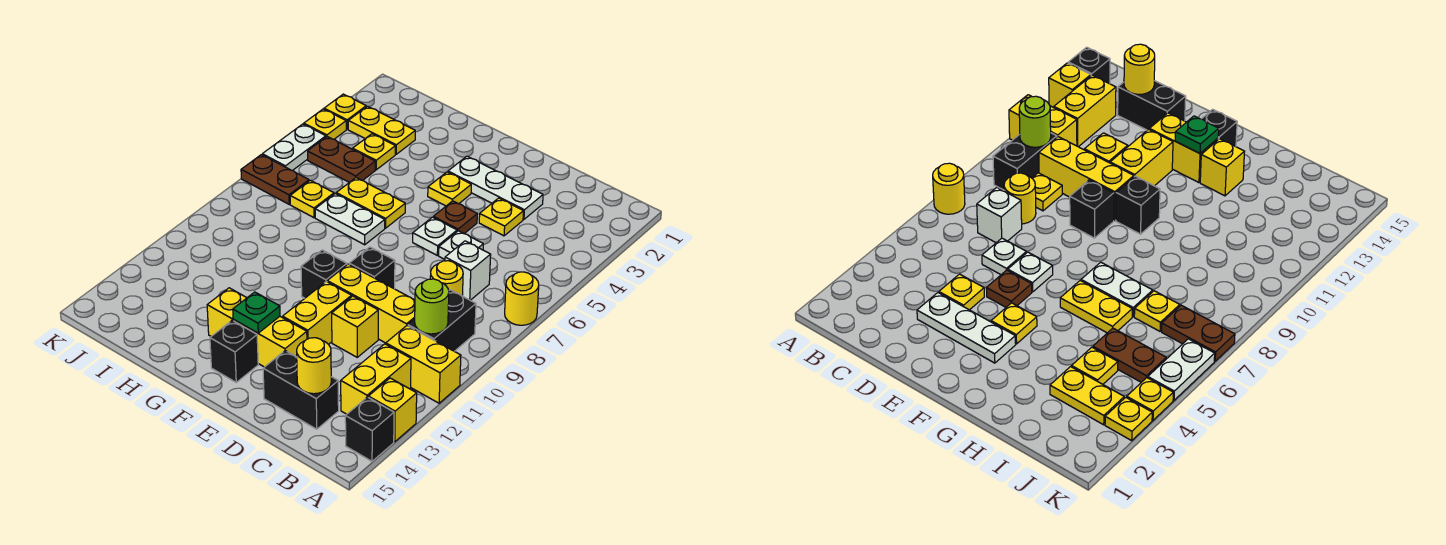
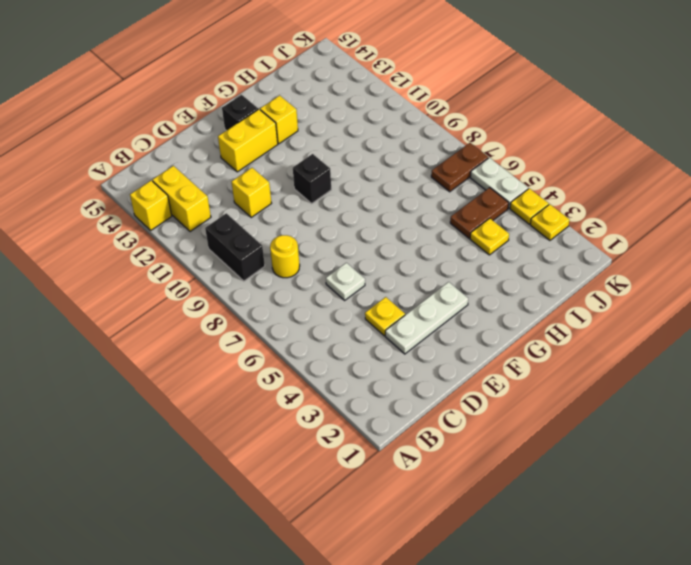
none -> yellow round brick A7 level 1
none -> yellow brick A11:B11 level 1
none -> black brick A14 level 1
none -> white brick C7 level 1

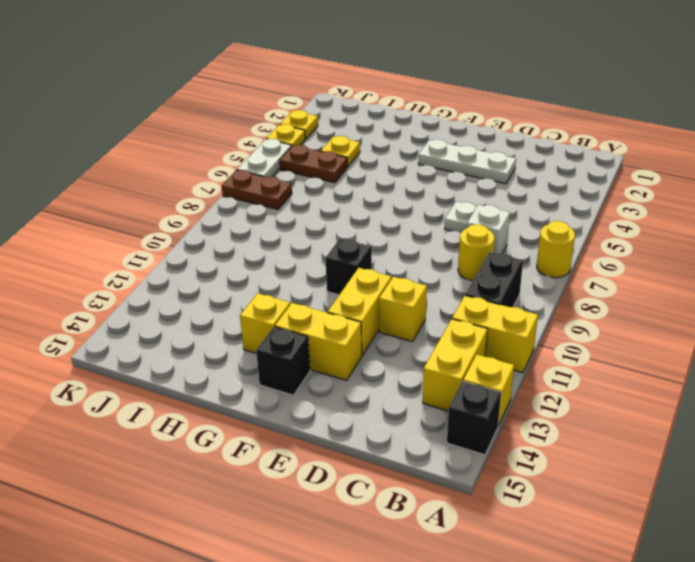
none -> yellow plate C9 level 1
none -> yellow brick C10:E10 level 1
none -> black brick C14:D14 level 1
none -> yellow plate D4 level 1

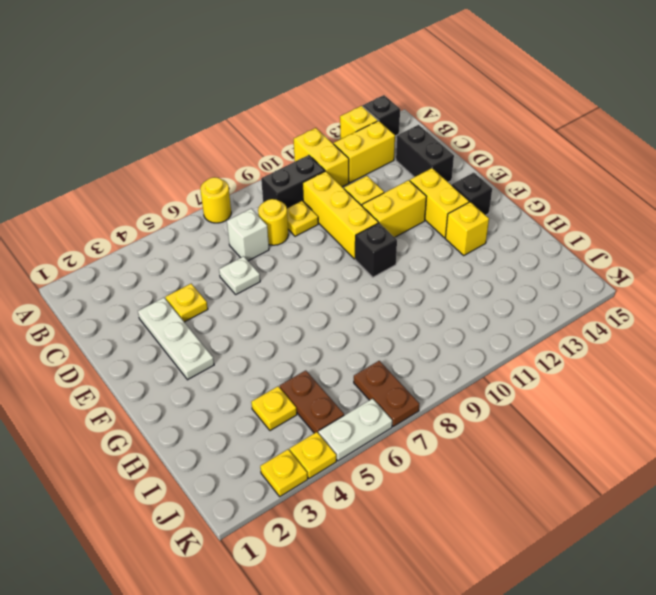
none -> brown plate E5 level 1
none -> white plate E6 level 1
none -> black brick E9 level 1
none -> yellow plate F4 level 1

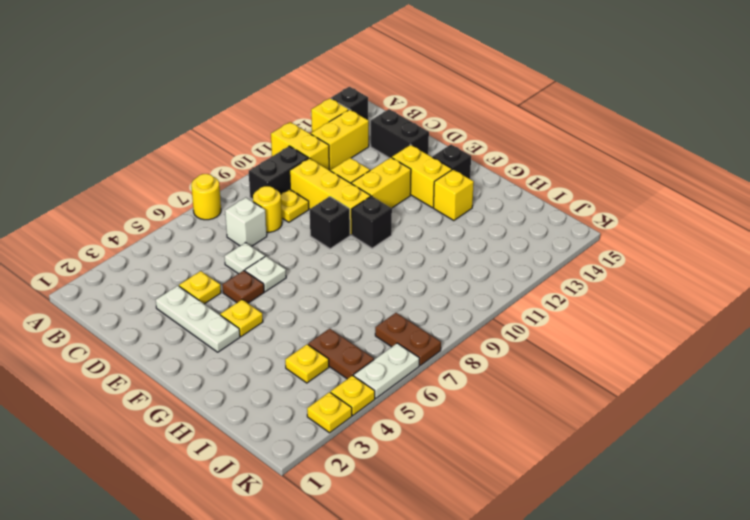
none -> yellow plate G6:H6 level 1
none -> white plate G7:H7 level 1
none -> yellow plate I3:J3 level 1
none -> yellow plate I7 level 1

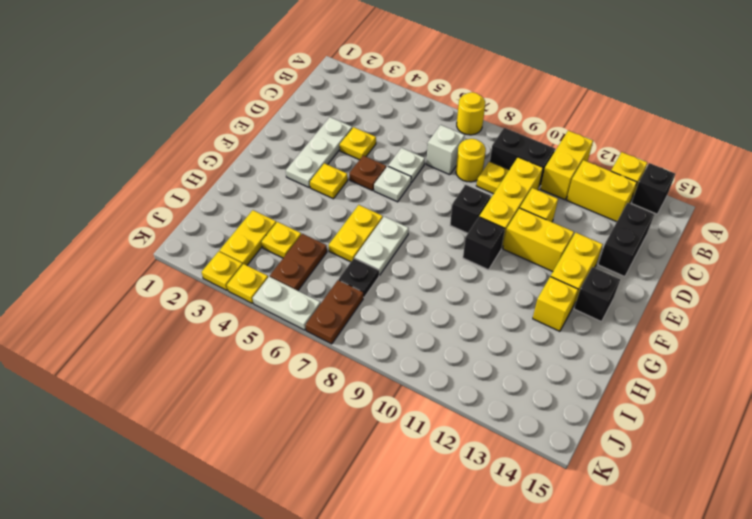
black plate I7 level 1 -> yellow plate I7 level 1
none -> lime round brick B10 level 2
none -> yellow round brick C14 level 2
none -> green plate F13 level 2

